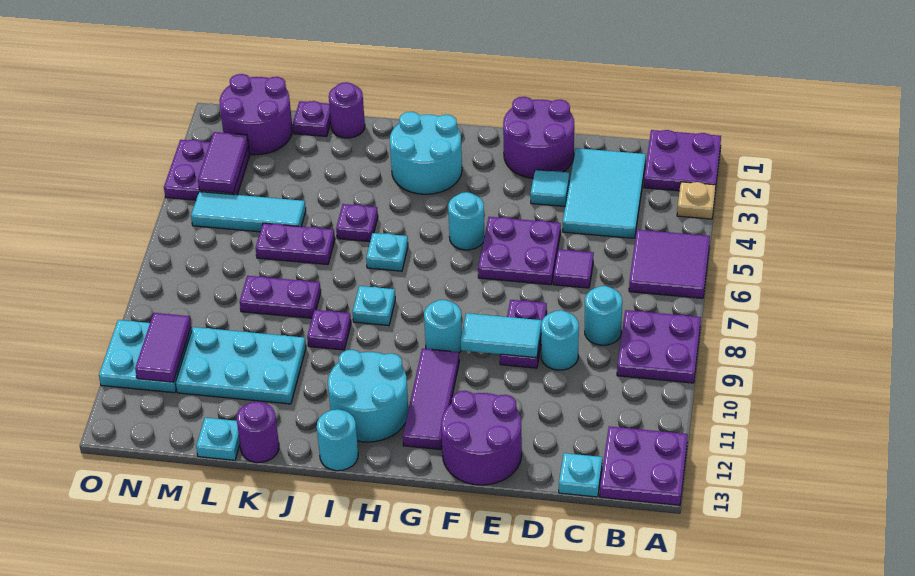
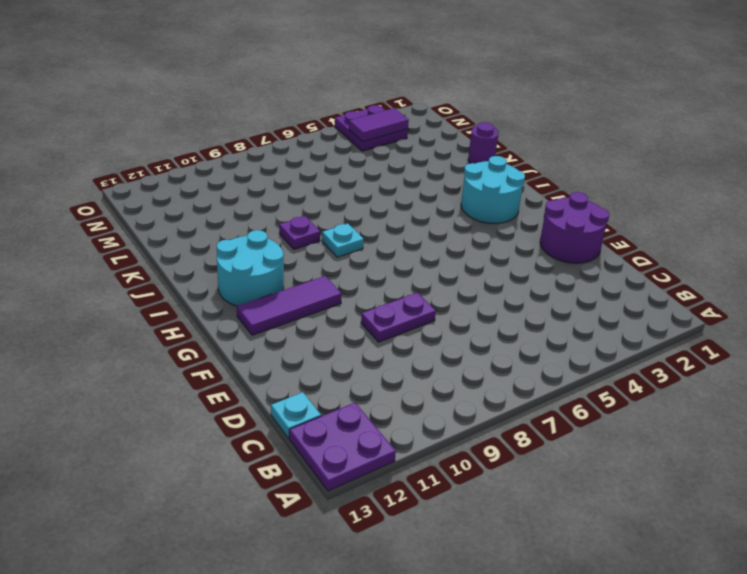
none -> purple plate A1:B2 level 1
none -> tan plate A3 level 1
none -> purple tile A5:B6 level 1
none -> purple plate A8:B9 level 1

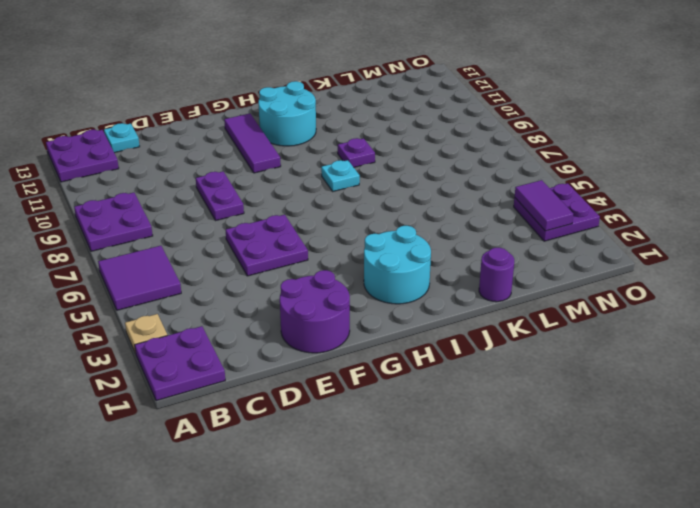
none -> cyan tile C2:D4 level 1
none -> cyan round brick C8 level 1
none -> purple tile D6 level 1
none -> cyan round brick D9 level 1

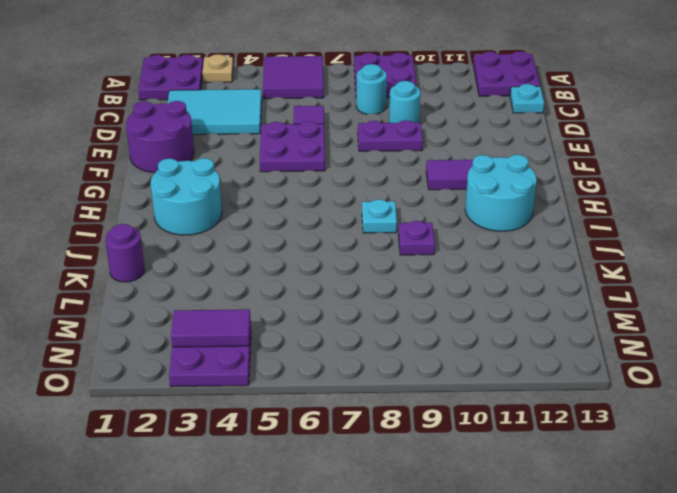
none -> cyan tile E3 level 1
none -> purple round brick E12:F13 level 1
none -> cyan round brick G5 level 1
none -> cyan round brick G9 level 1

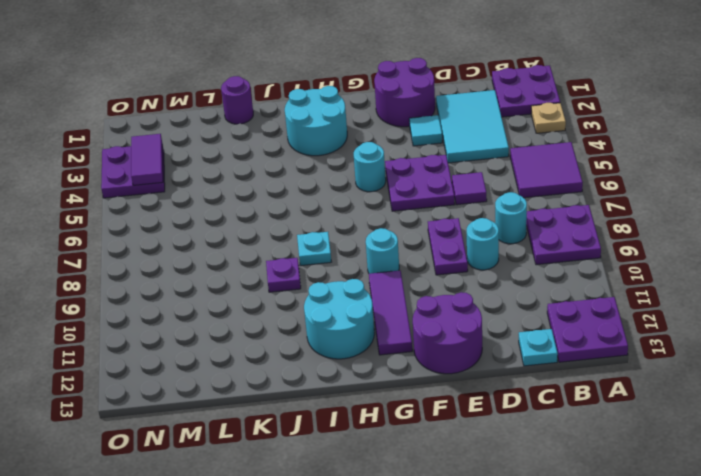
none -> cyan plate I6 level 1
none -> cyan round brick I13 level 1
none -> purple plate J5 level 1
none -> purple plate K6:L6 level 1

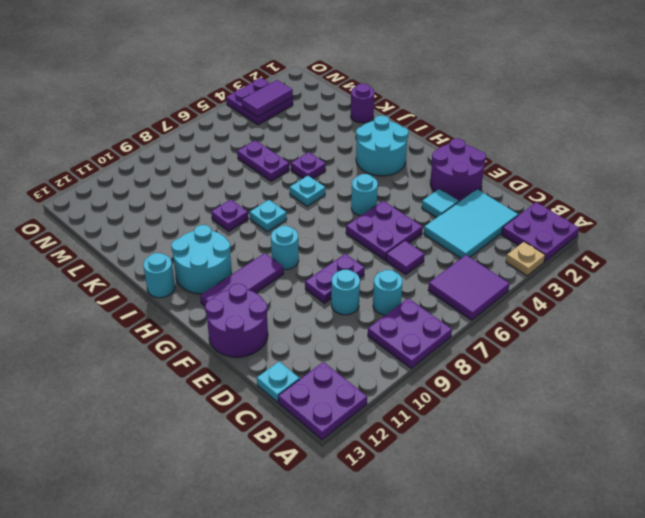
none -> purple plate K8:L8 level 1
none -> cyan plate K10:M11 level 1
none -> purple round brick K13 level 1
none -> purple plate L1 level 1

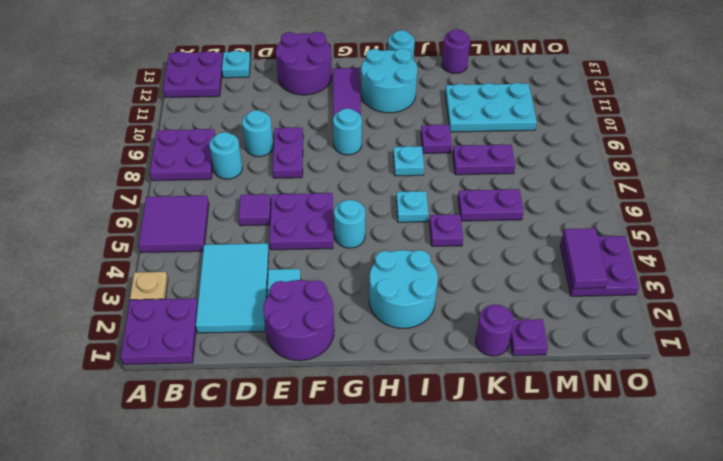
none -> cyan tile L5:N5 level 1
none -> cyan plate L13 level 1
none -> purple round brick M1:N2 level 1
none -> cyan plate N10:O11 level 1

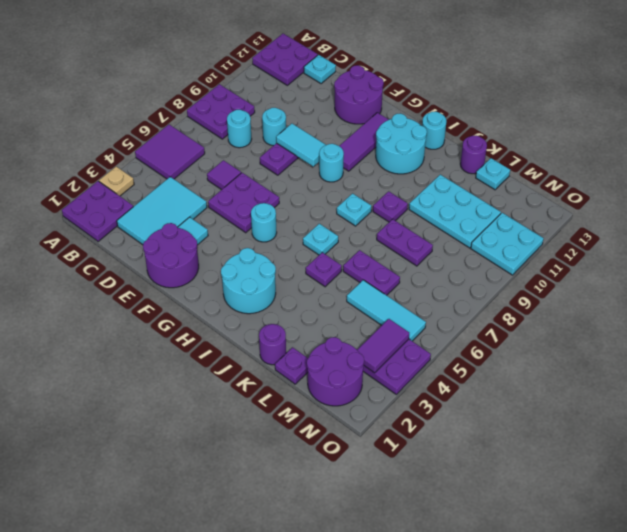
none -> purple tile N10:N11 level 2

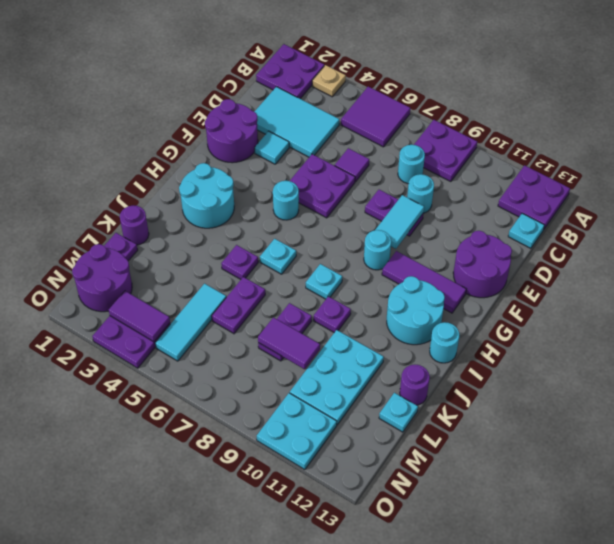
purple tile L8:L9 level 2 -> purple tile N10:N11 level 2

